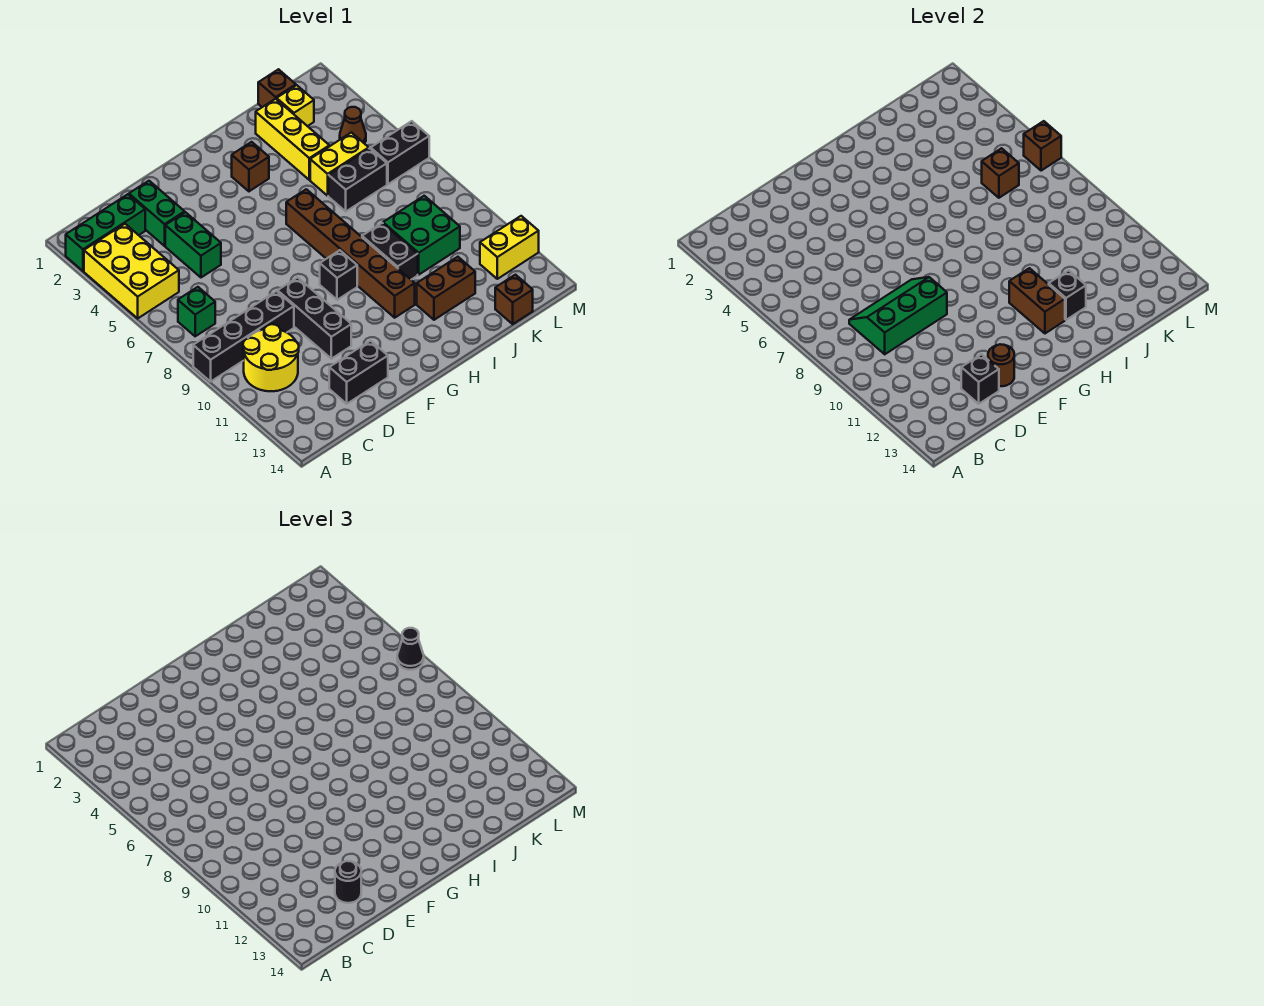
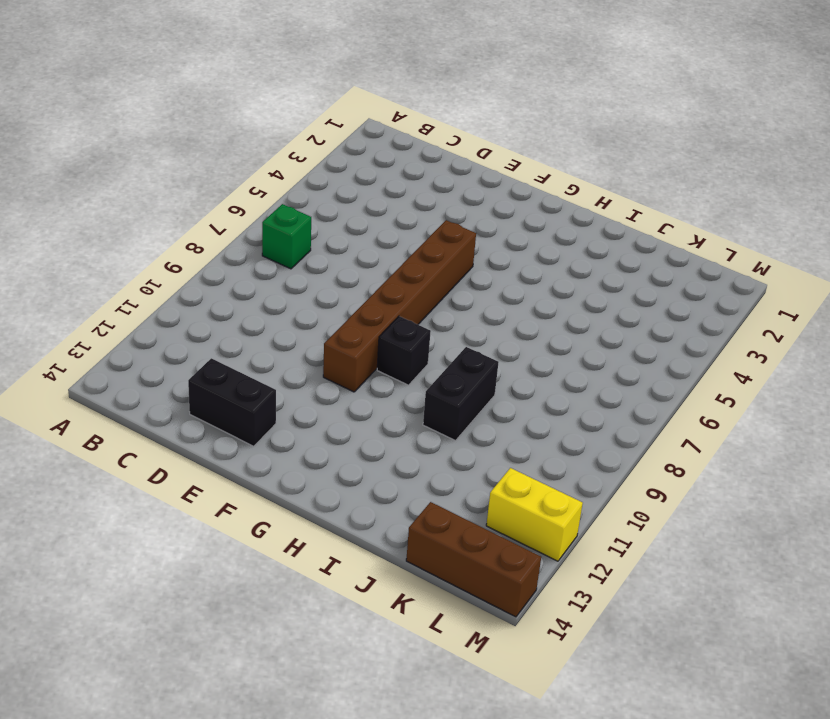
brown brick F5:F10 level 1 -> brown brick H6:H11 level 1
brown brick K14:M14 level 1 -> brown brick K14 level 1
none -> green brick A2:C2 level 1
none -> yellow brick A3:B5 level 1
none -> black brick A9:D9 level 1
none -> yellow round brick B10:C11 level 1

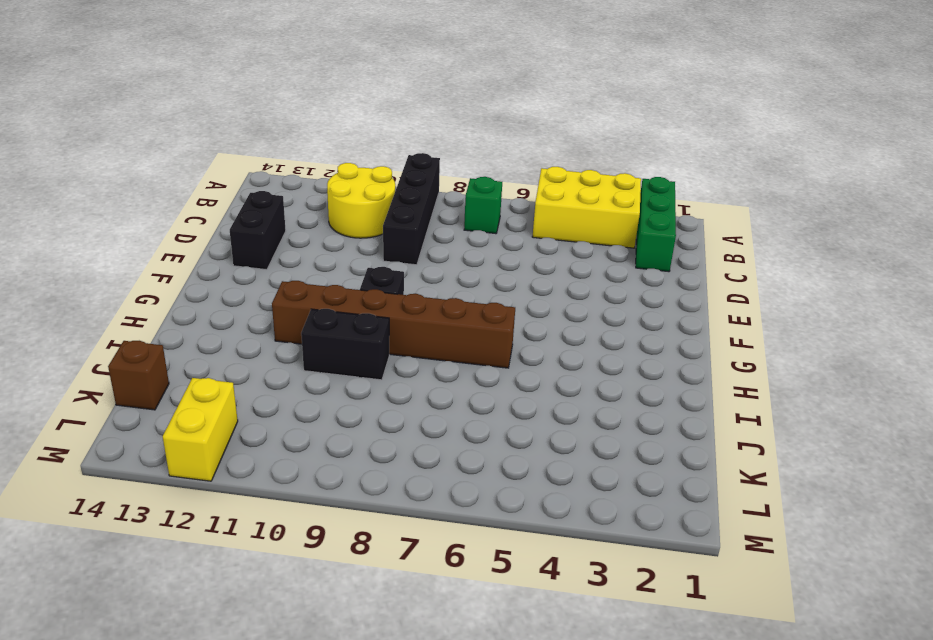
none -> green brick D2:D3 level 1
none -> green brick D4:D5 level 1
none -> black brick E9:E11 level 1
none -> brown brick H3 level 1

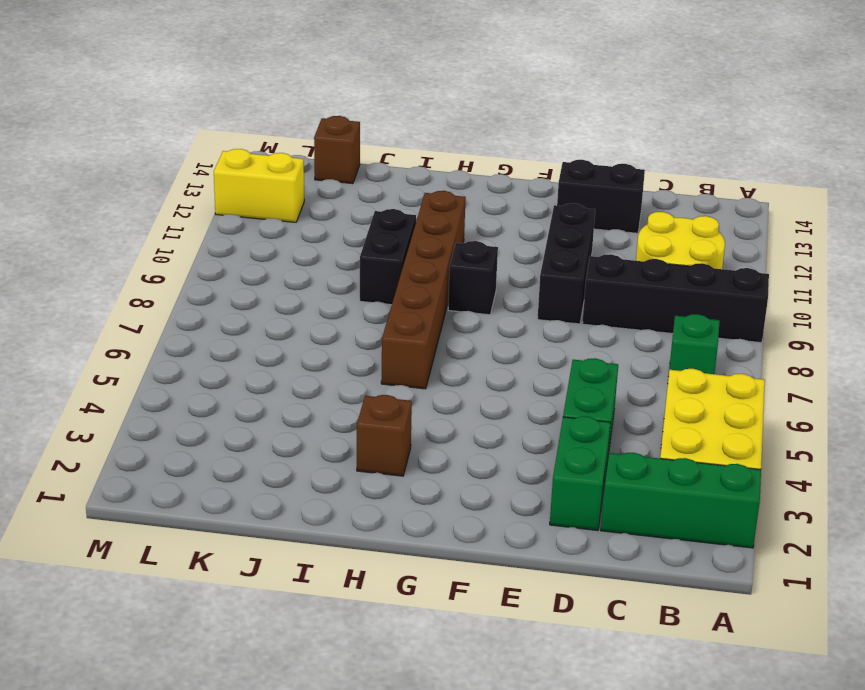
none -> brown brick I12:J12 level 1
none -> yellow brick J2:J4 level 1
none -> yellow brick J5:K5 level 1
none -> black brick J6:K6 level 1

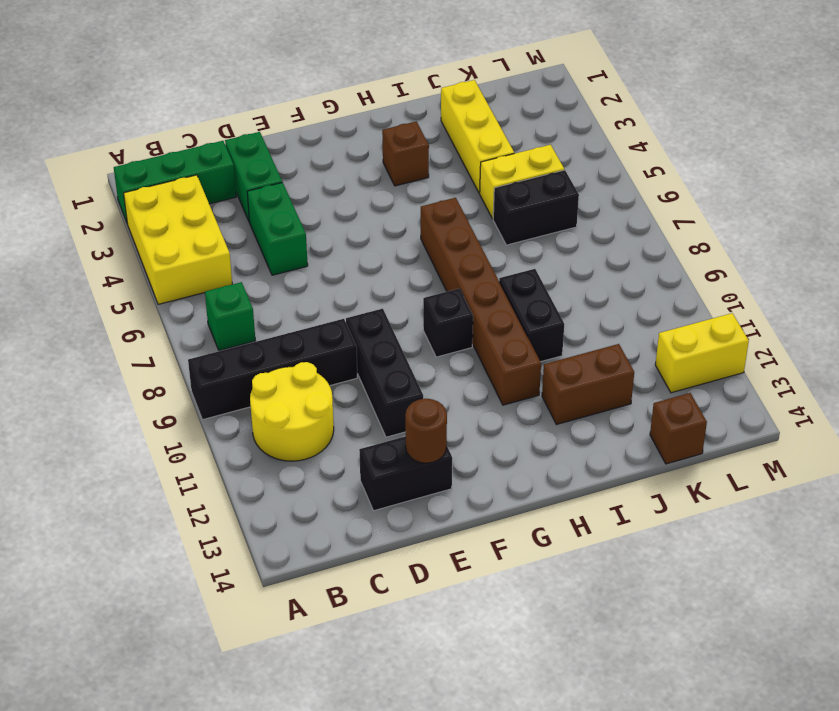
none -> green brick J9:K10 level 1
none -> brown brick K1 level 1
none -> yellow brick K2 level 1
none -> brown cone L4 level 1

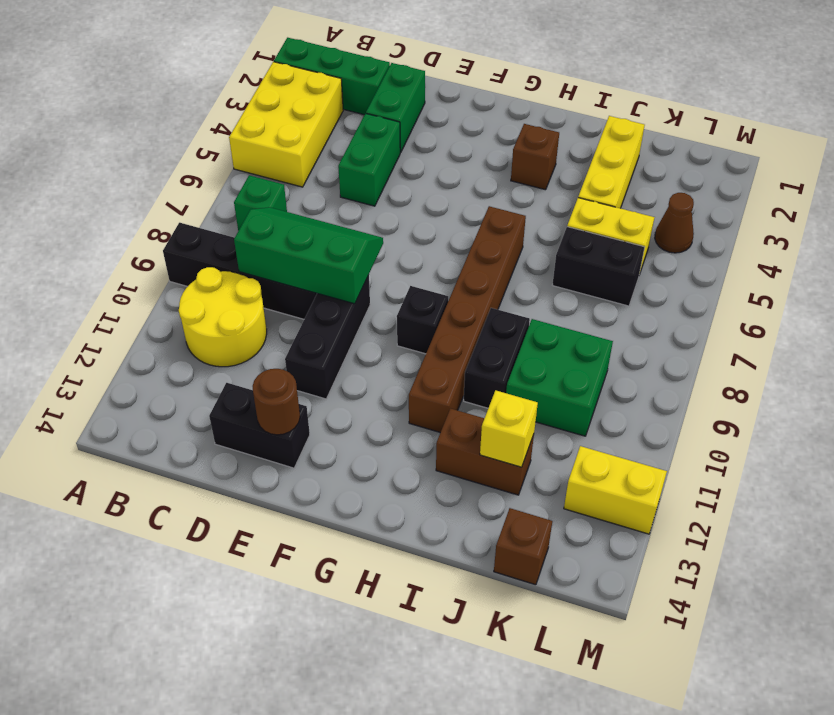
yellow brick J12 level 2 -> yellow brick K2 level 1
none -> brown brick K1 level 1
none -> black brick L6:M6 level 1
none -> black brick D13 level 2
none -> brown brick H11:H12 level 2

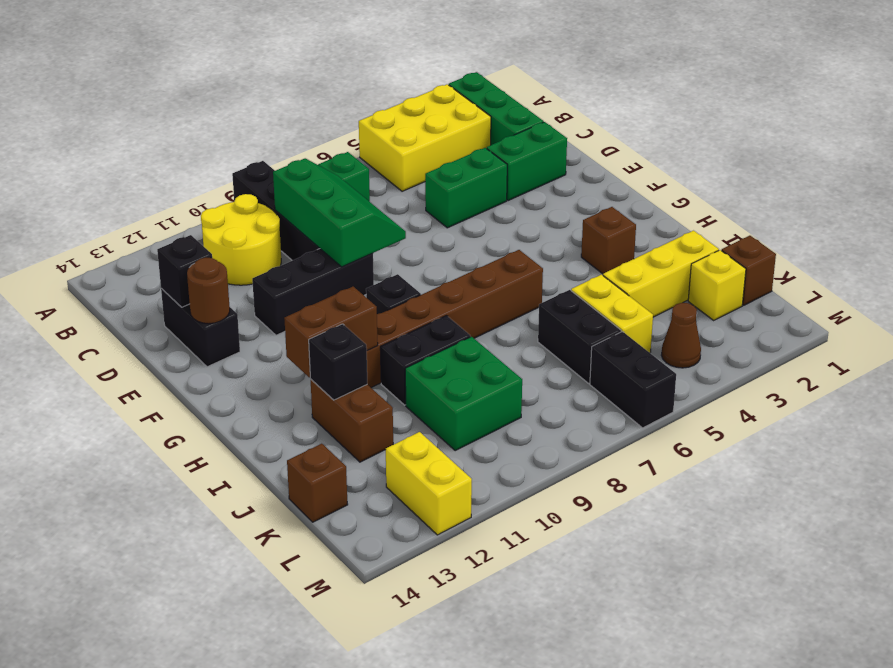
none -> brown brick K6 level 2
none -> brown brick M6 level 2
none -> black round brick D13 level 3
none -> black cone M6 level 3

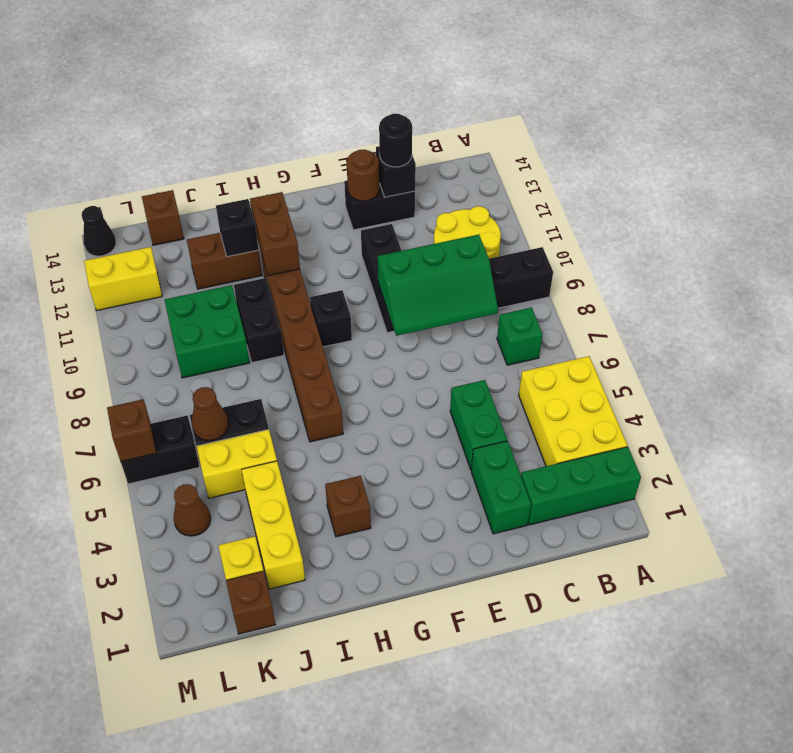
brown cone K6 level 2 -> brown brick K6 level 2
black cone M14 level 1 -> black cone M6 level 3

